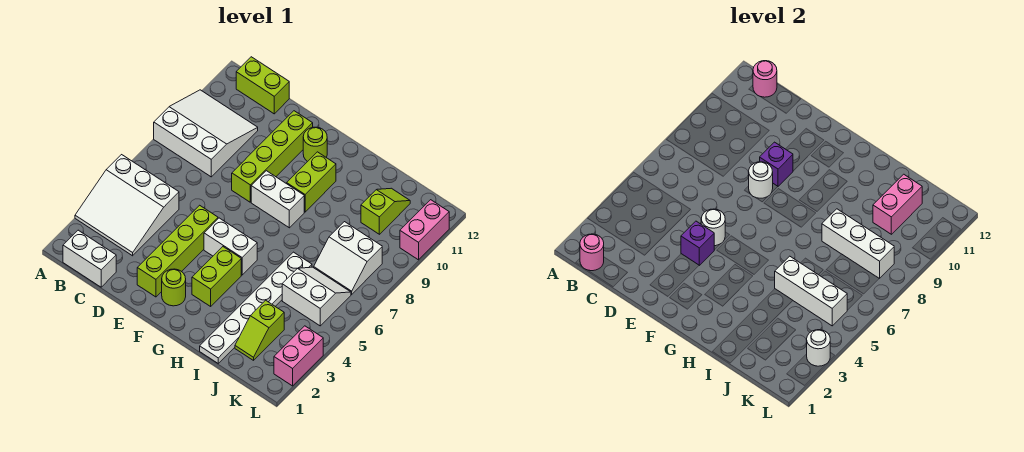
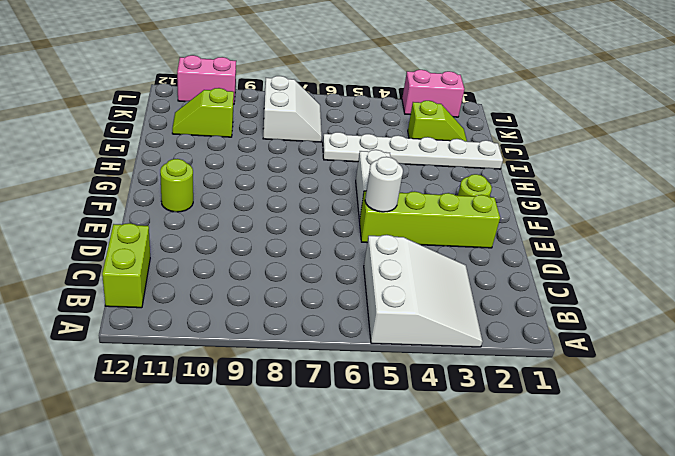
none -> white slope A8:C10 level 1 top 8
none -> white brick B1:C1 level 1
none -> lime brick E8:E11 level 1

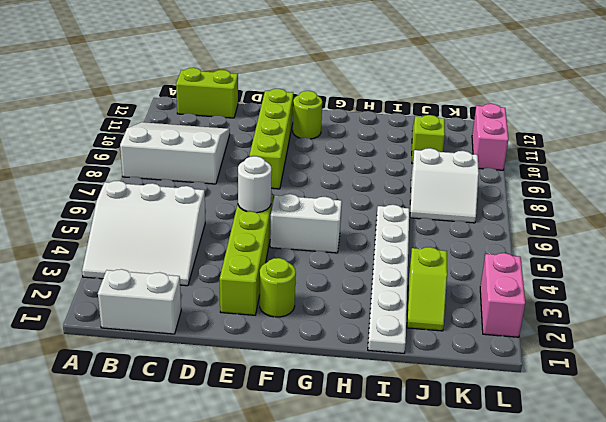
none -> white brick F8:G8 level 1
none -> lime brick G3:G4 level 1
none -> lime brick G9:G10 level 1

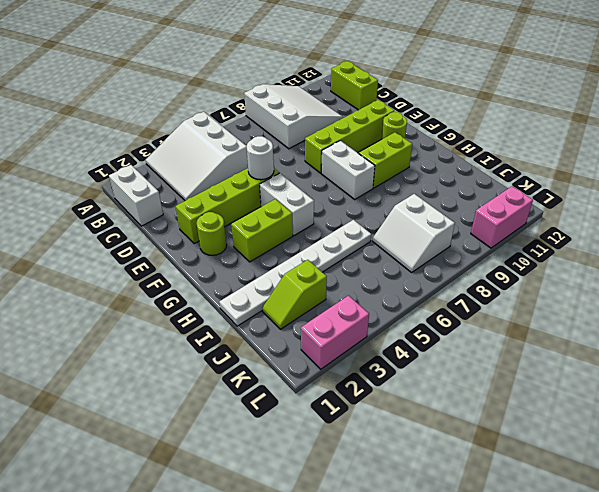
none -> white slope J5:K6 level 1 top 5
none -> lime slope J10:J11 level 1 top 10
none -> pink round brick B1 level 2

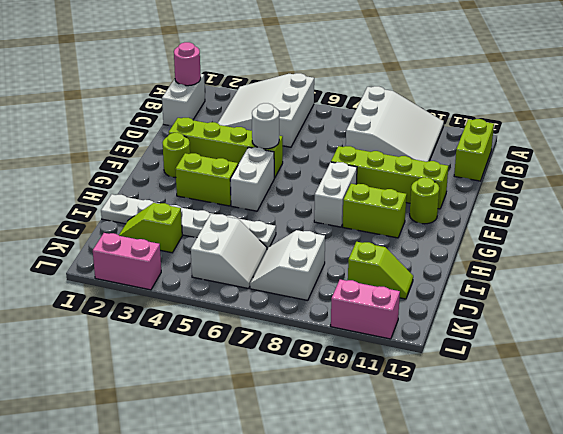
none -> pink round brick B12 level 2
none -> purple brick E4 level 2
none -> white round brick E8 level 2

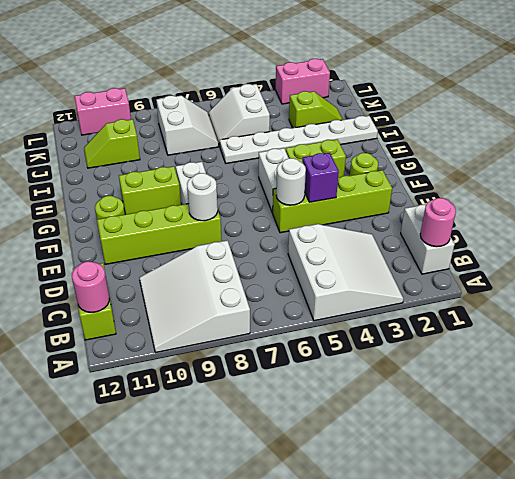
none -> purple brick E9 level 2
none -> white brick I5:K5 level 2
none -> white brick I8:K8 level 2

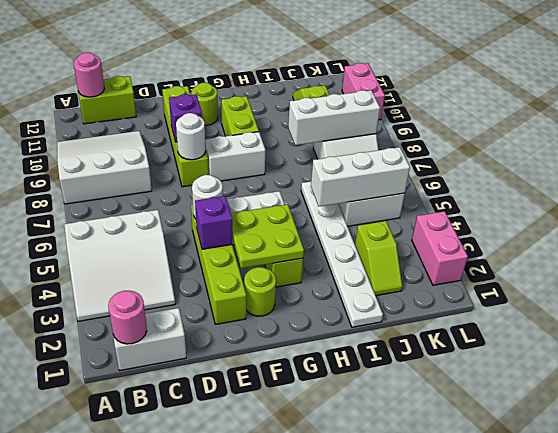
lime plate F3:G4 level 2 -> none
none -> pink brick J10:J11 level 2
none -> white round brick L3 level 2

